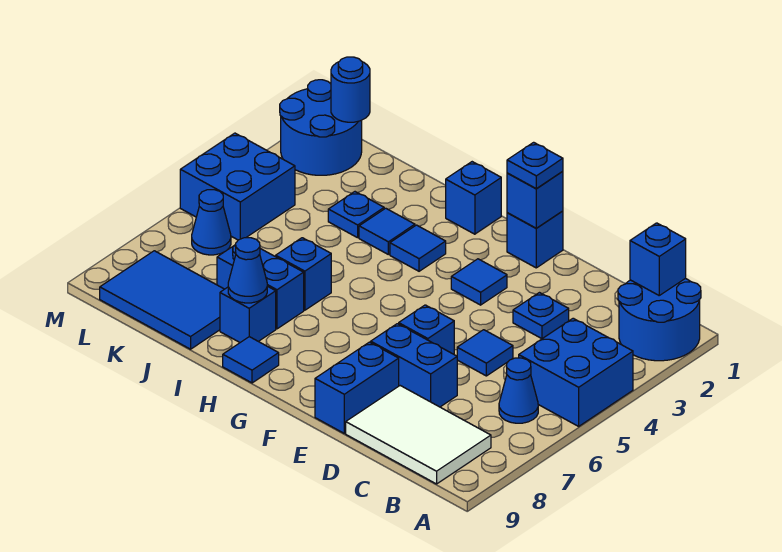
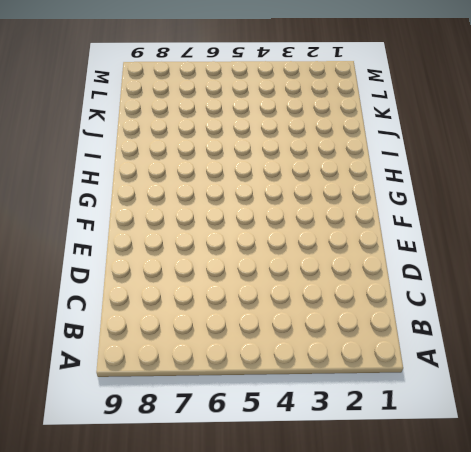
none -> blue round brick A1:B2 level 1
none -> blue brick A4:B5 level 1
none -> blue cone B6 level 1

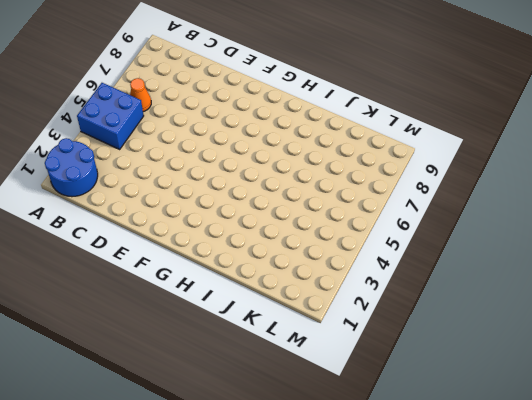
orange cone B6 level 1 -> blue cone B6 level 1
none -> white tile B8:D9 level 1
none -> blue plate D3 level 1
none -> blue tile D5 level 1

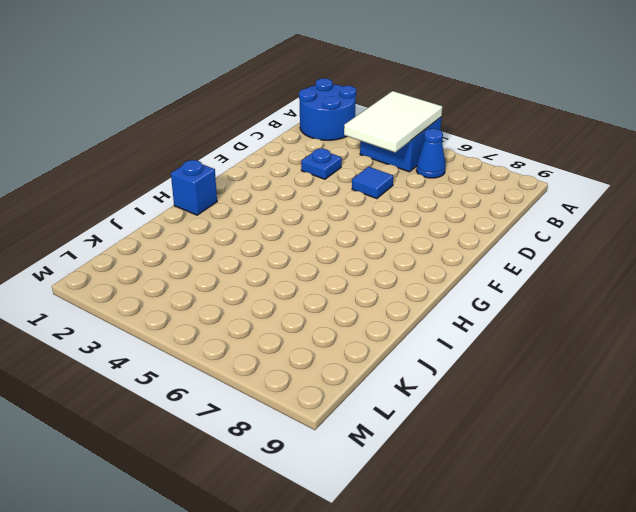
white tile A4:C5 level 2 -> white tile B8:D9 level 1
none -> blue brick D7:E7 level 1
none -> blue brick E6 level 1
none -> blue brick E8:E9 level 1

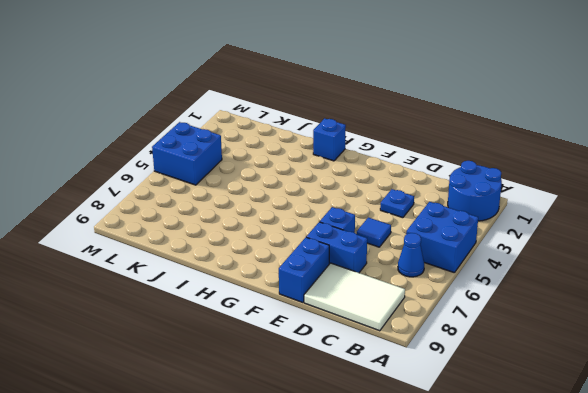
none -> blue brick F1 level 1
none -> blue tile F3 level 1
none -> blue tile H3 level 1

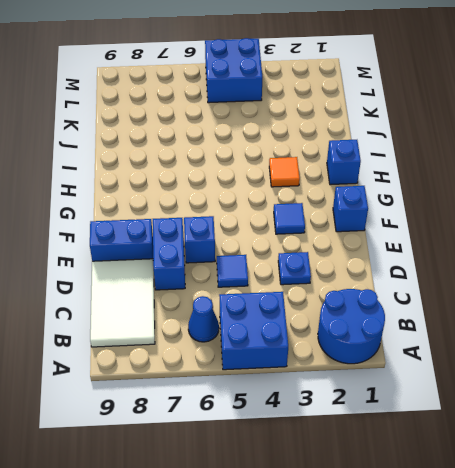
orange tile H3 level 1 -> blue tile H3 level 1
none -> blue tile H9 level 1
none -> blue tile I3 level 1
none -> blue brick I6 level 1

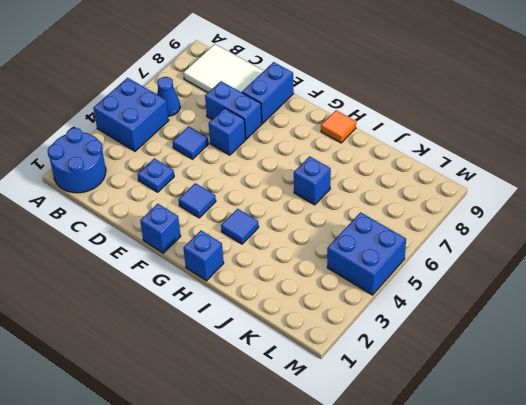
orange tile H9 level 1 -> blue tile H9 level 1
none -> blue tile I3 level 1
none -> blue brick I7:J7 level 1
none -> blue brick I8 level 1

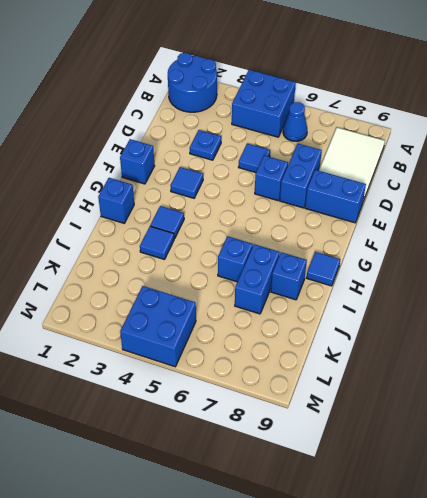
none -> blue plate J3 level 1
none -> blue tile J8:L9 level 1
none -> blue round brick L1:M2 level 1

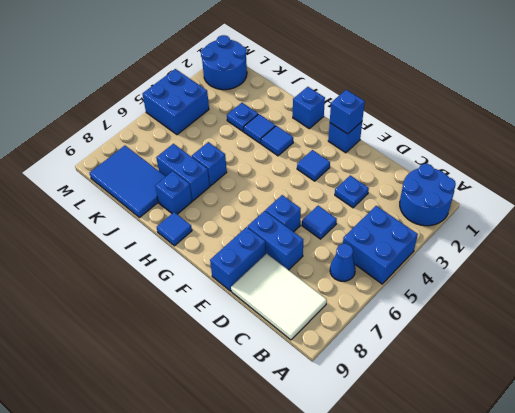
none -> blue cone L6 level 1
none -> blue brick B1 level 2
none -> blue cone I8 level 2

